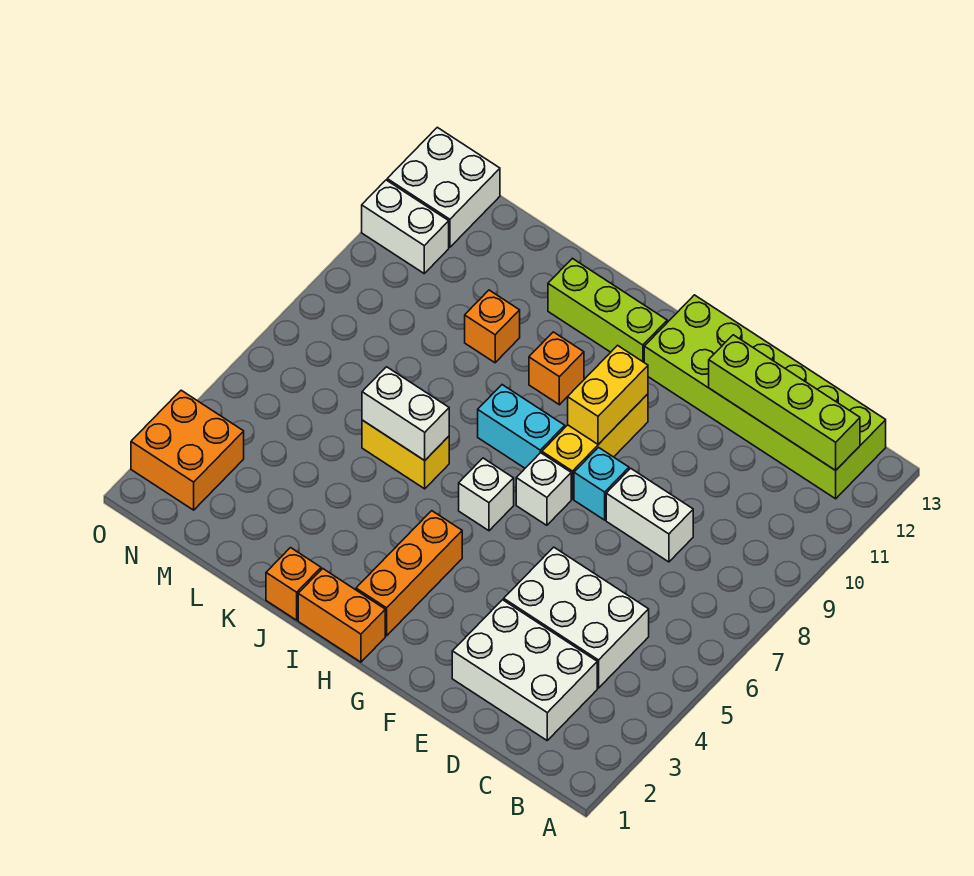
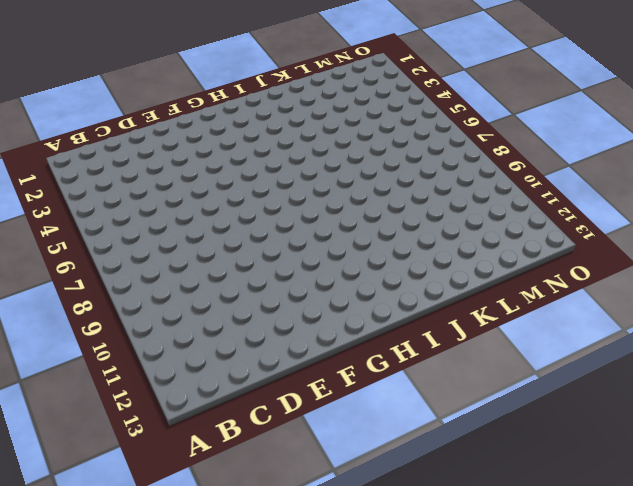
none -> lime brick B12:G13 level 1
none -> white brick C2:E3 level 1
none -> white brick C4:E5 level 1

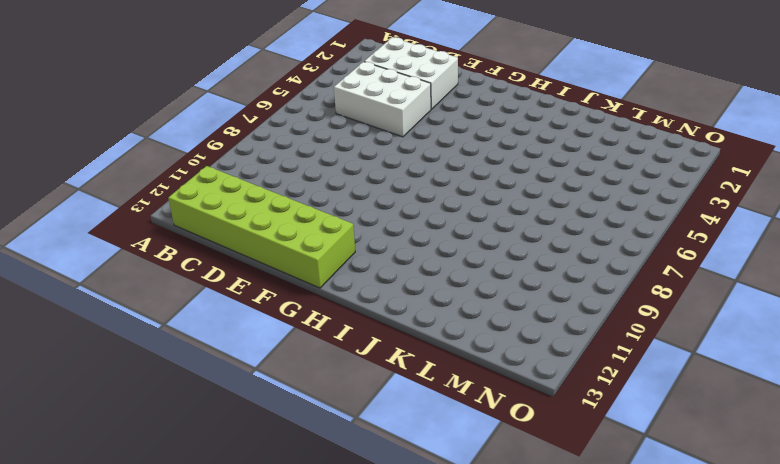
none -> white brick D8:E8 level 1
none -> cyan brick F8 level 1
none -> white brick G7 level 1

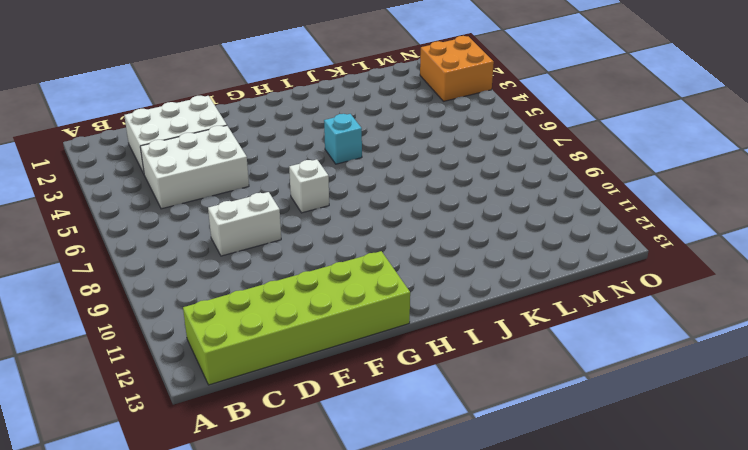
cyan brick I5 level 1 -> cyan brick F8 level 1
none -> yellow brick G8:G10 level 1
none -> orange brick H1:I1 level 1
none -> orange brick H2:H4 level 1

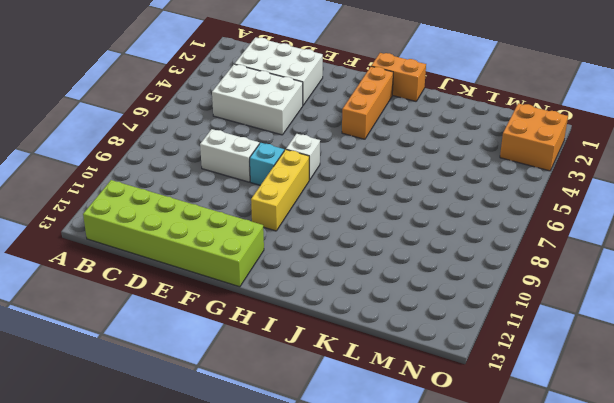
none -> white brick H6 level 1
none -> cyan brick H8:I8 level 1
none -> lime brick H12:J12 level 1

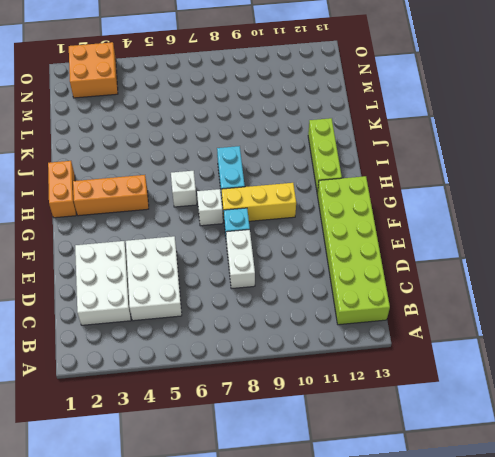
none -> orange brick I10 level 1
none -> orange brick J1 level 1
none -> yellow brick J6:K6 level 1

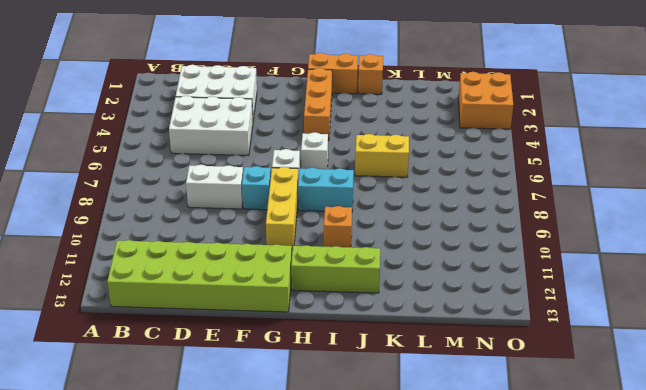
none -> orange brick K10 level 1
none -> white brick N11:O11 level 1
none -> white brick N12:O13 level 1

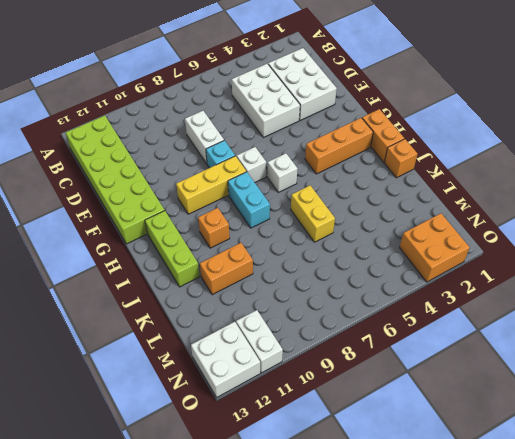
orange brick K10:K11 level 1 -> orange brick K10 level 1
none -> lime brick B12:E12 level 2
none -> yellow brick G9:G10 level 2
none -> white brick J6:K6 level 2

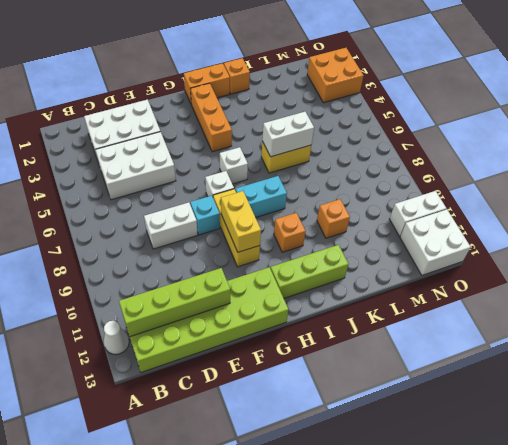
white cone A12 level 1 -> none

